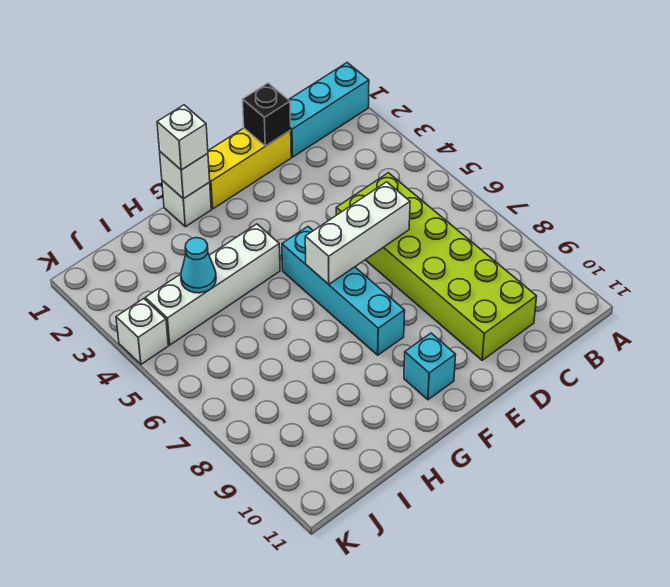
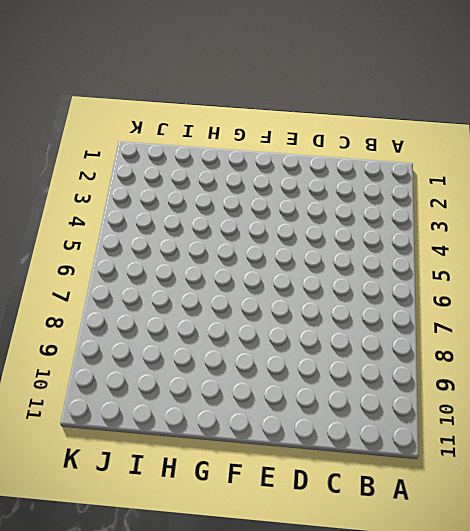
none -> cyan brick A1:C1 level 1
none -> lime brick C5:D10 level 1
none -> yellow brick D1:F1 level 1

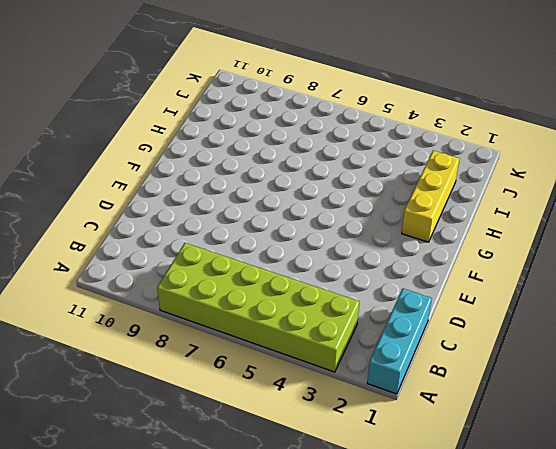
lime brick A3:B8 level 1 -> lime brick C5:D10 level 1
yellow brick G2:I2 level 1 -> yellow brick D1:F1 level 1
none -> cyan brick F5:F8 level 1
none -> cyan brick F10 level 1
none -> white brick G1 level 1

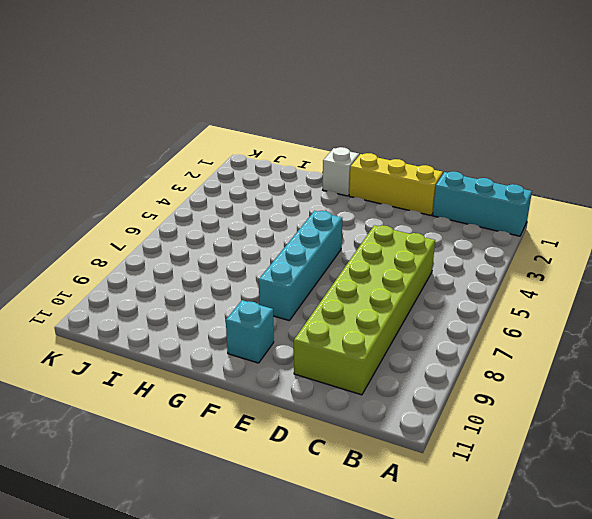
none -> white brick G4:J4 level 1
none -> white brick K4 level 1
none -> black brick D1 level 2

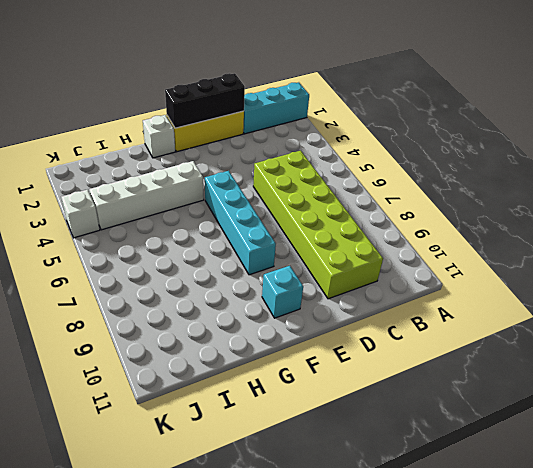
black brick D1:F1 level 2 -> black brick D1 level 2
none -> white brick D6:F6 level 2
none -> white brick G1 level 2
none -> cyan cone I4 level 2

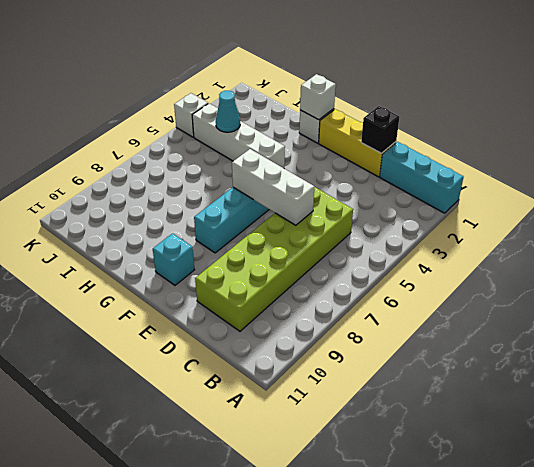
none -> white brick G1 level 3

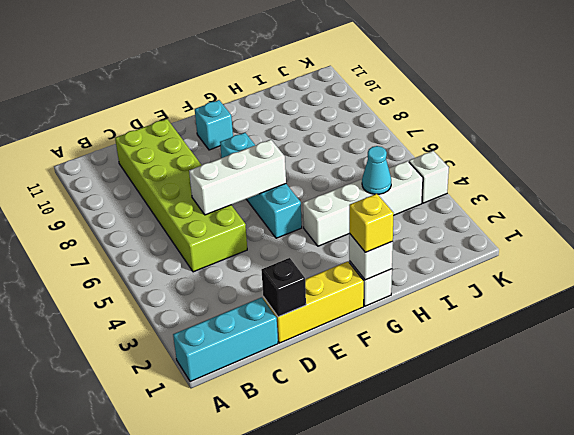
yellow brick G1 level 3 -> white brick G1 level 3

